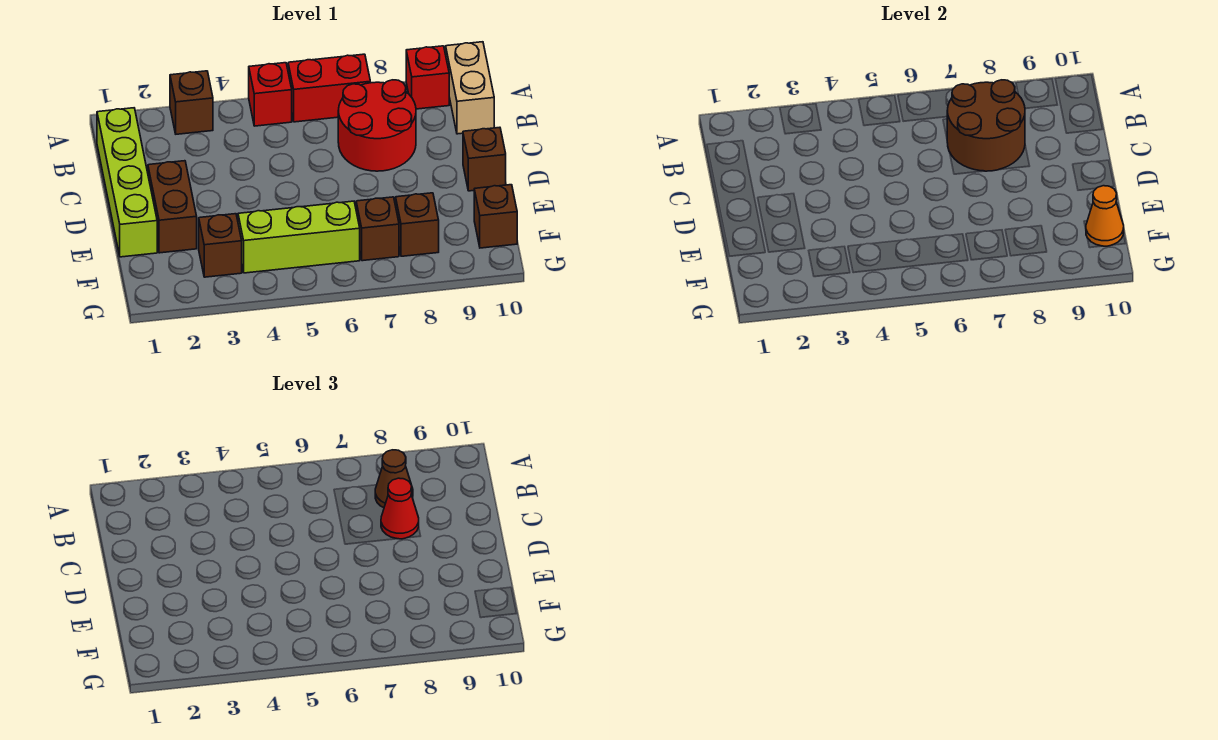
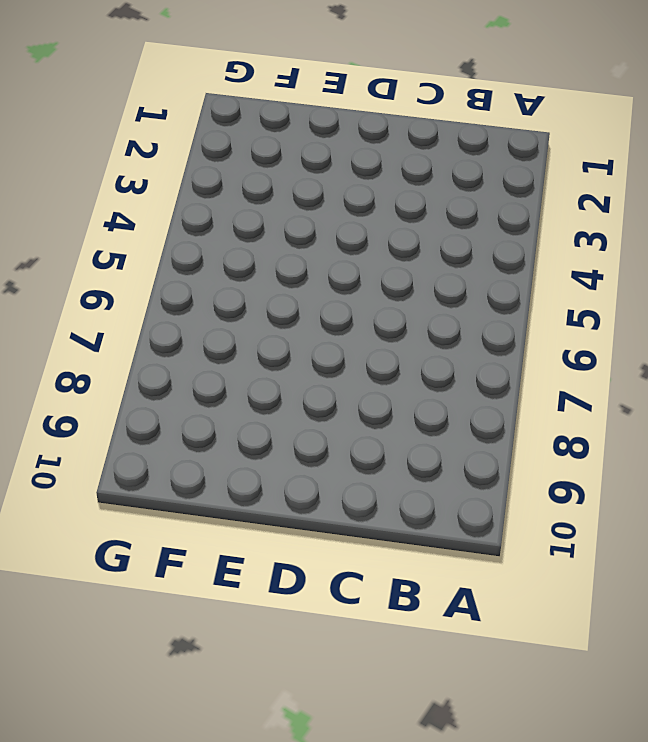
none -> brown brick A3 level 1
none -> red brick A5 level 1
none -> red brick A6:A7 level 1

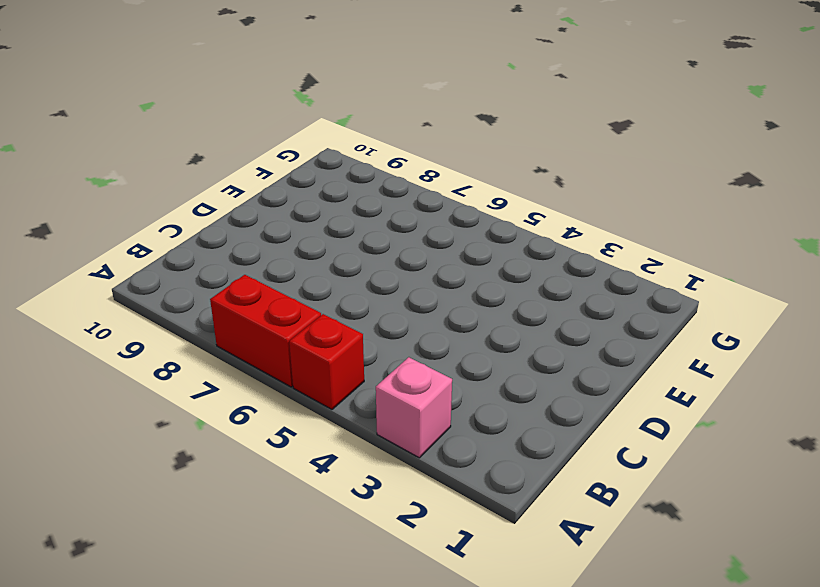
pink brick A3 level 1 -> brown brick A3 level 1
none -> red brick A9 level 1
none -> tan brick A10:B10 level 1
none -> lime brick B1:E1 level 1

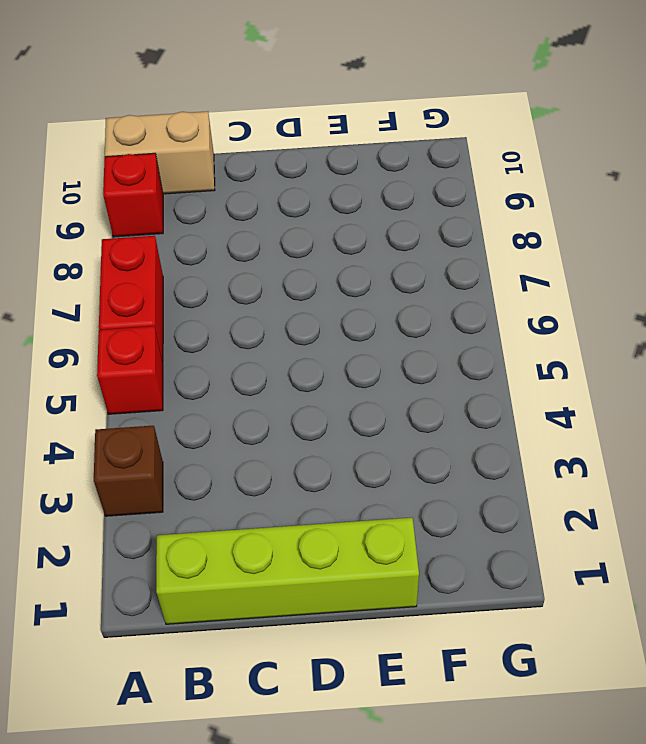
none -> red round brick B7:C8 level 1
none -> brown brick D2:E2 level 1
none -> brown brick D10 level 1

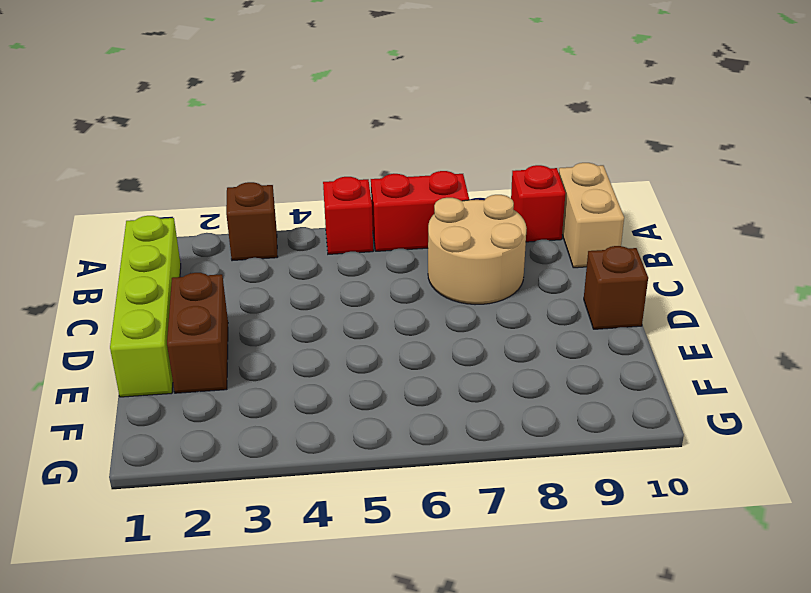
tan round brick B7:C8 level 1 -> red round brick B7:C8 level 1
none -> brown brick F3 level 1
none -> lime brick F4:F6 level 1
none -> brown brick F7 level 1

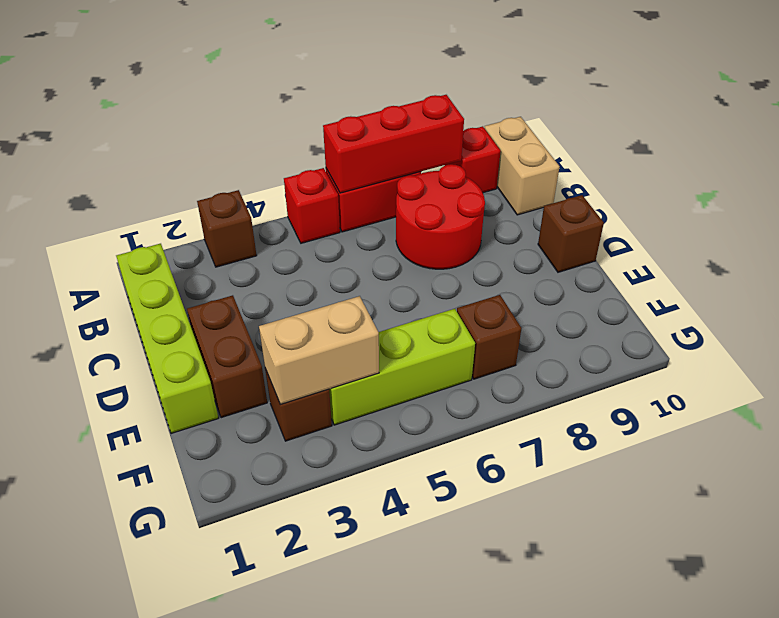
red brick A6:A8 level 2 -> none
tan brick F3:F4 level 2 -> none
none -> brown brick F8 level 1
none -> brown brick F10 level 1
none -> brown round brick B7:C8 level 2

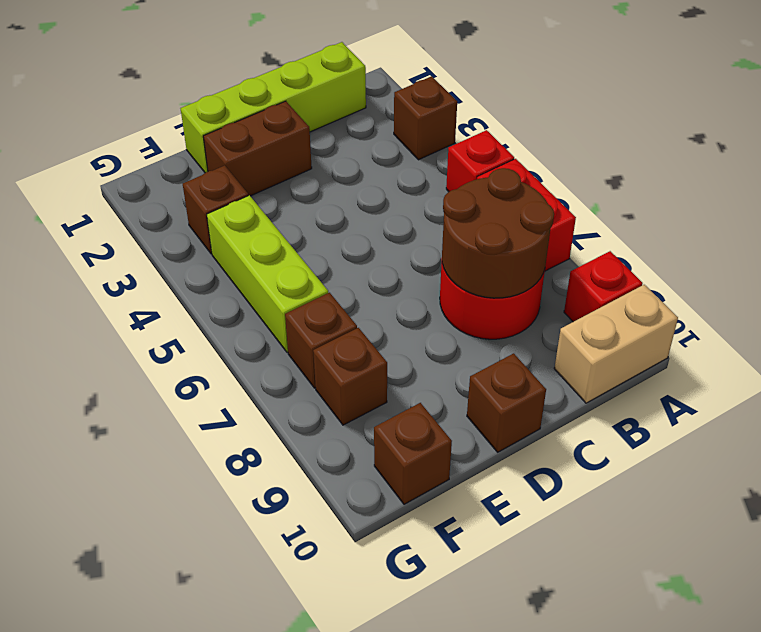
none -> orange cone F10 level 2
none -> brown cone B8 level 3
none -> red cone C8 level 3

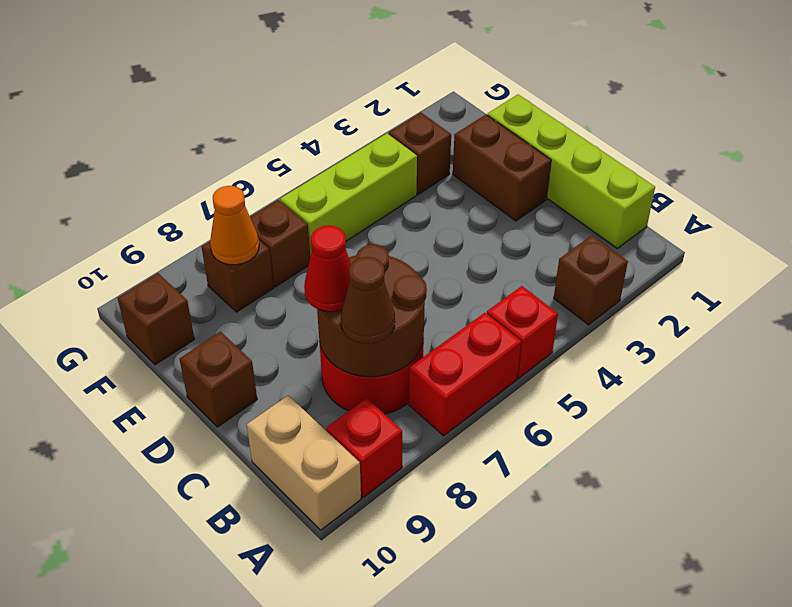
orange cone F8 level 2 -> orange cone F10 level 2

